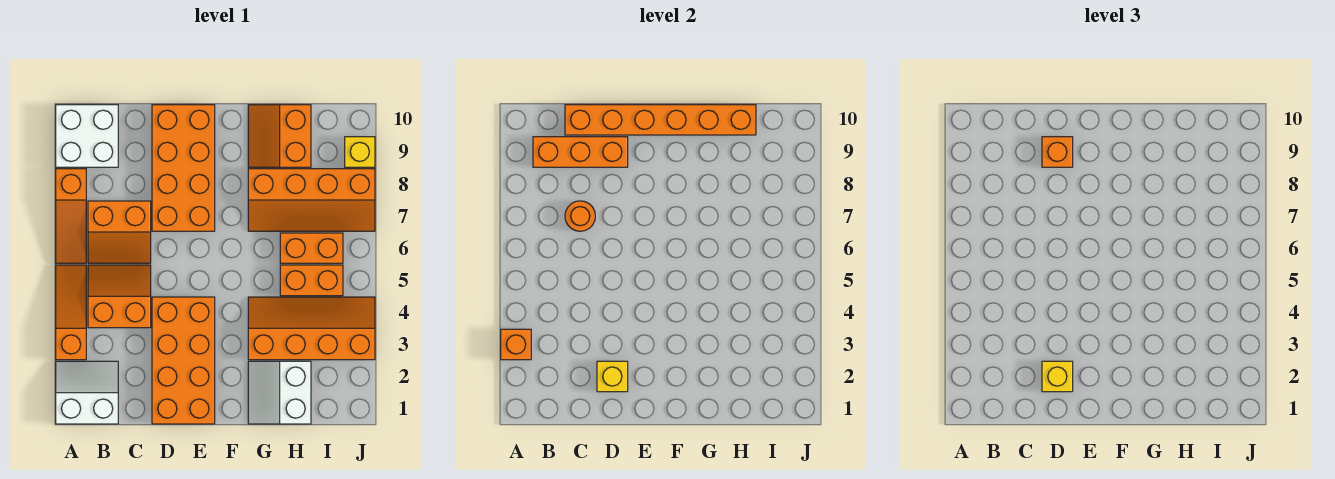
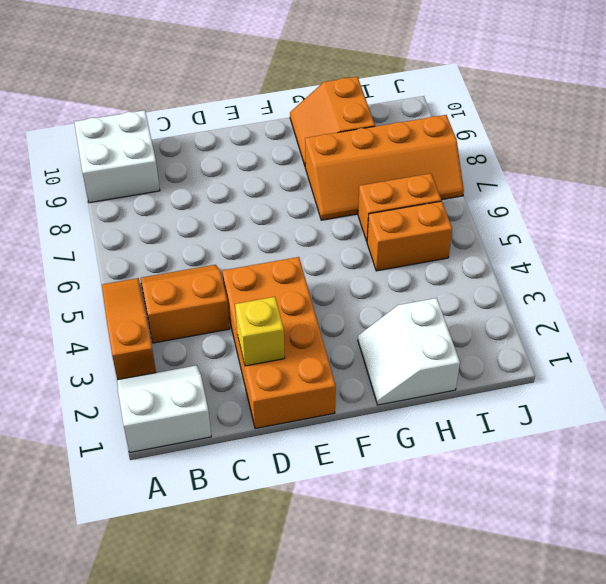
none -> orange slope A6:A8 level 1 top 8
none -> orange slope B6:C7 level 1 top 7
none -> orange brick D7:E10 level 1

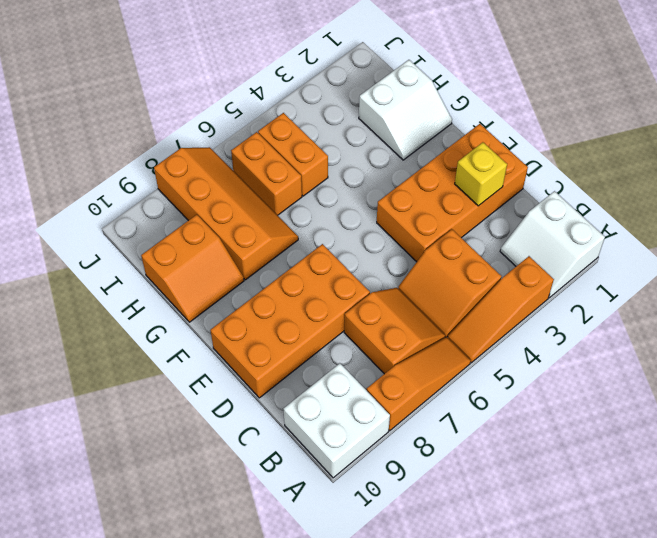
none -> orange slope G3:J4 level 1 top 3
none -> yellow brick J9 level 1
none -> orange brick A3 level 2

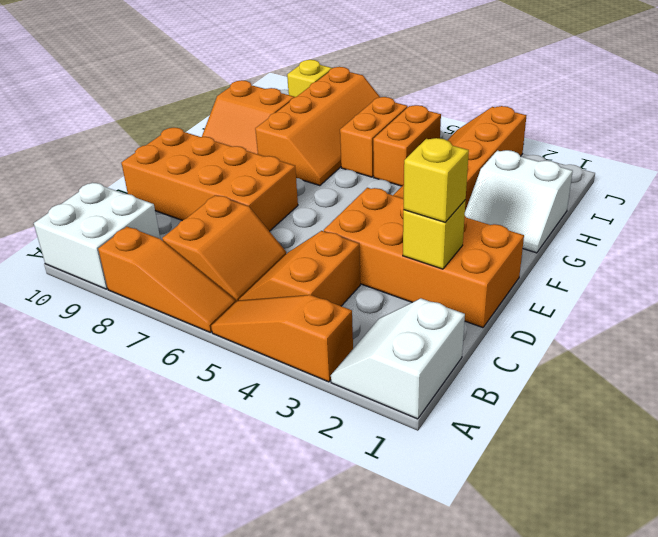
none -> orange brick A3 level 2
none -> orange brick B9:D9 level 2
none -> orange round brick C7 level 2

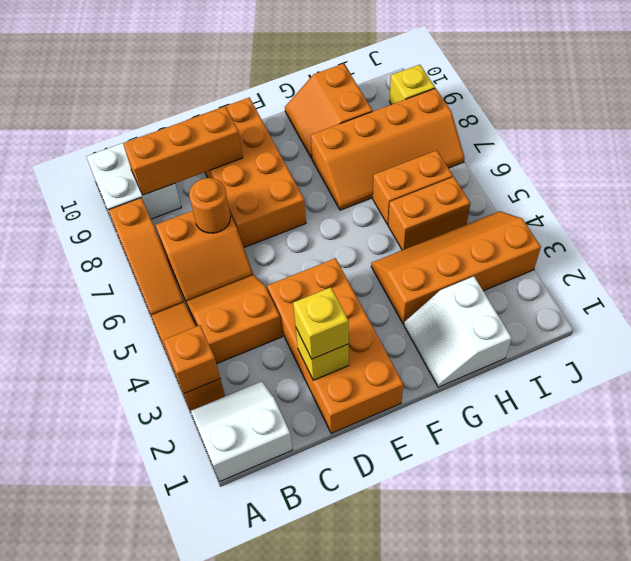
none -> orange brick C10:H10 level 2
none -> orange brick D9 level 3

